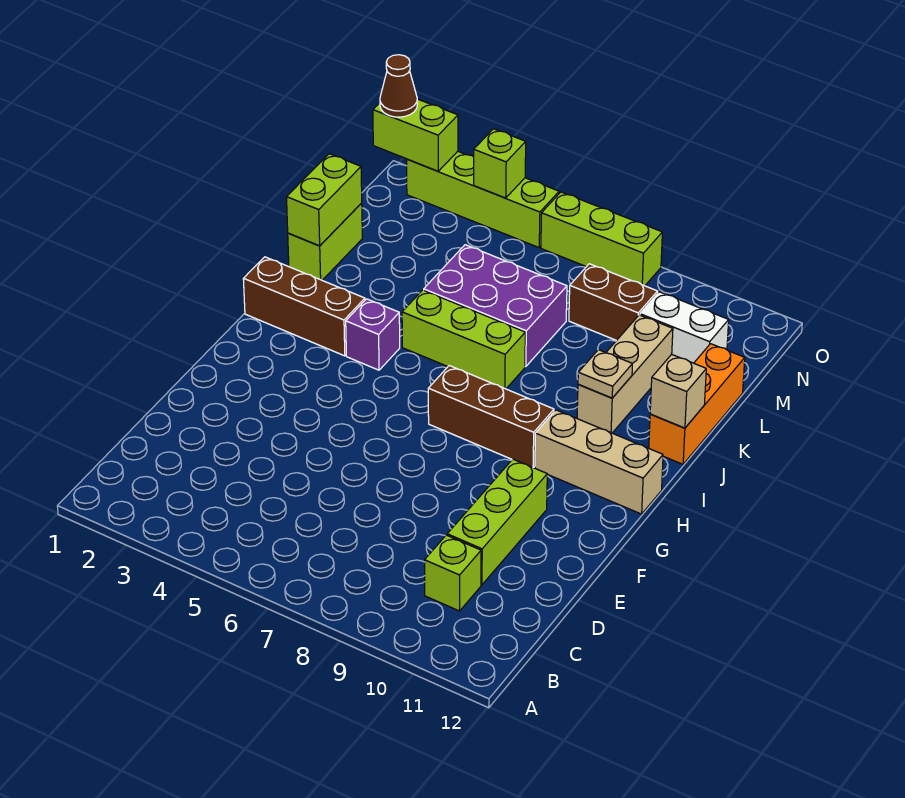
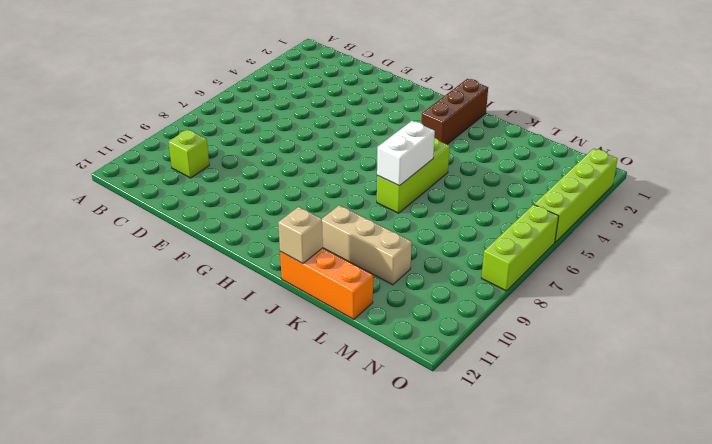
white brick J6:J7 level 2 -> white brick M10:M11 level 1
none -> lime brick D10:F10 level 1
none -> brown brick H7:H9 level 1
none -> tan brick H10:H12 level 1

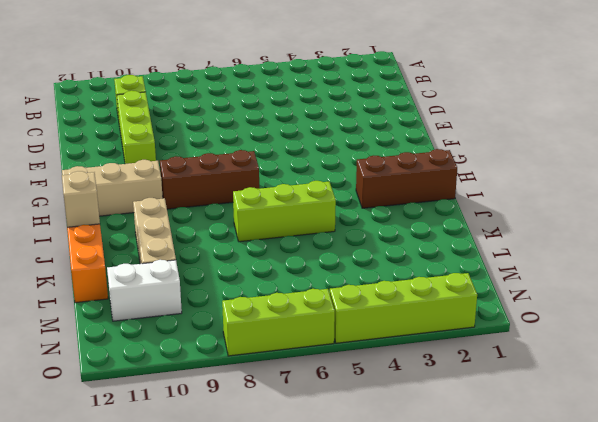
none -> purple brick I4 level 1
none -> lime brick K1:L1 level 1
none -> purple brick K5:L7 level 1

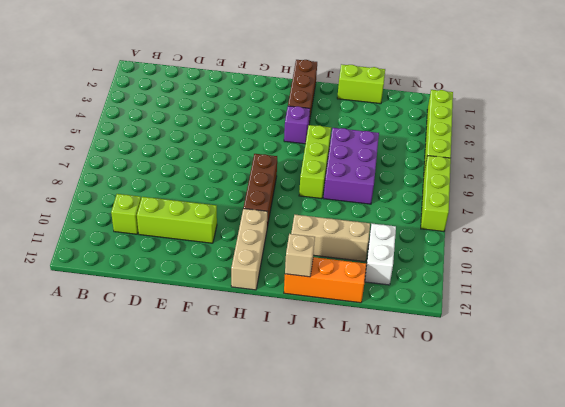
none -> brown brick M8:M9 level 1
none -> tan plate J10 level 2
none -> lime brick K1:L1 level 2

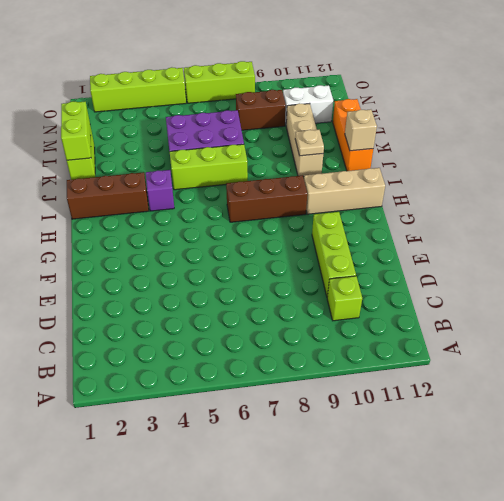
none -> lime brick O1:O2 level 2
none -> lime brick O4 level 2
none -> brown cone O1 level 3

